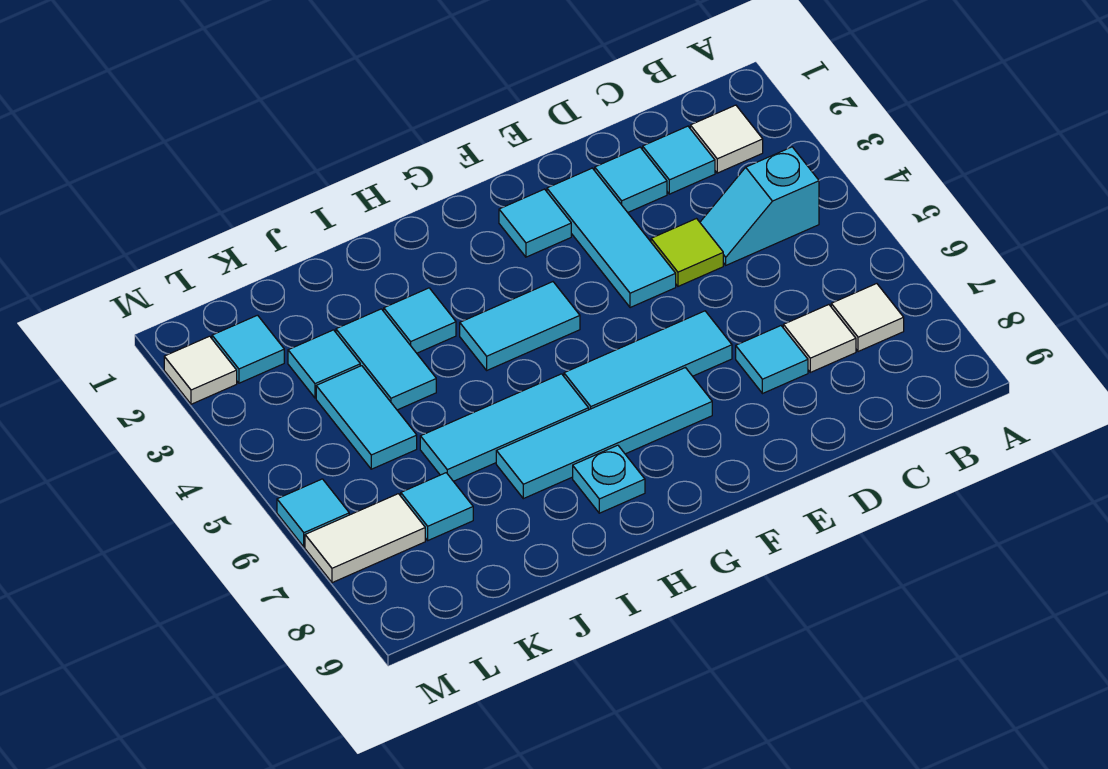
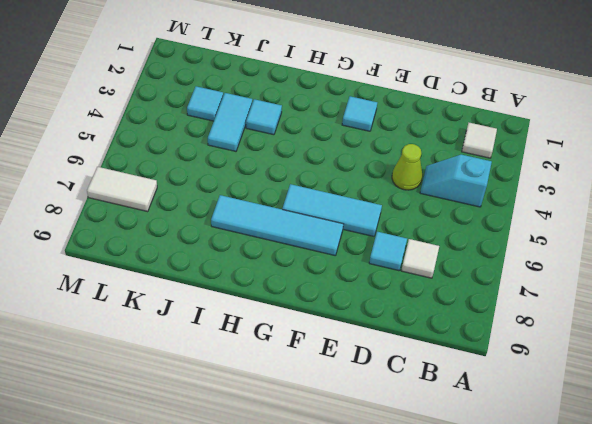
lime cone D4 level 1 -> lime tile D4 level 1
none -> white tile B7 level 1
none -> cyan tile C2 level 1
none -> cyan tile D2 level 1

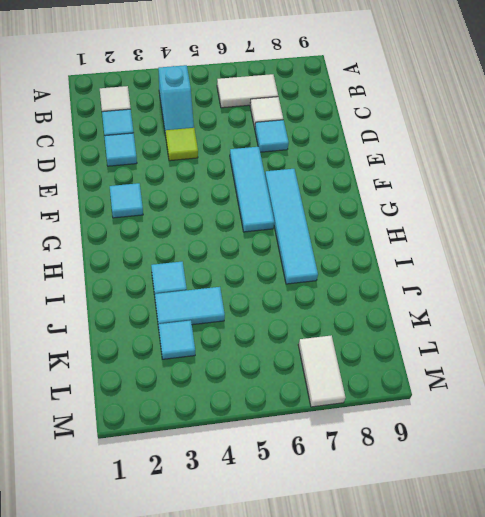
white tile B6:B7 level 1 -> white tile B7 level 1
none -> cyan tile E2:E4 level 1
none -> cyan tile G4:H4 level 1
none -> cyan tile H6:J6 level 1

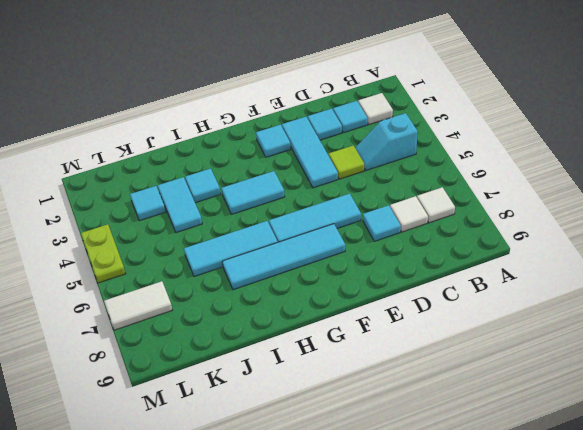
lime plate M4:M5 level 1 -> none
none -> cyan plate H8 level 1
none -> cyan tile K4:K5 level 1
none -> cyan tile K7 level 1

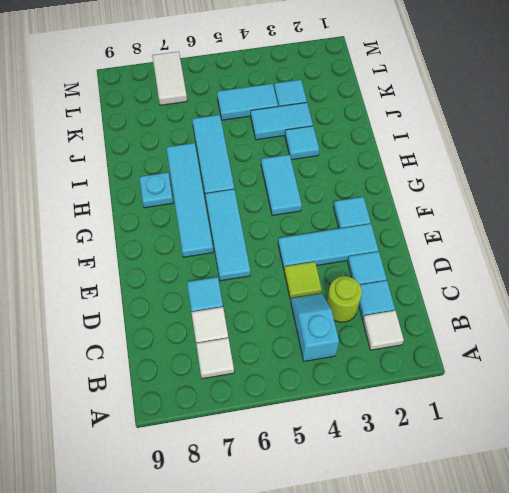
lime round brick C3 level 1 -> none
none -> cyan tile K7 level 1
none -> cyan tile L2 level 1
none -> white tile M2 level 1

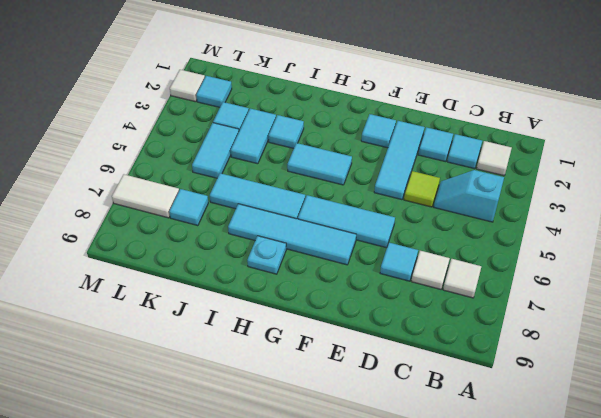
none -> cyan tile M6 level 1

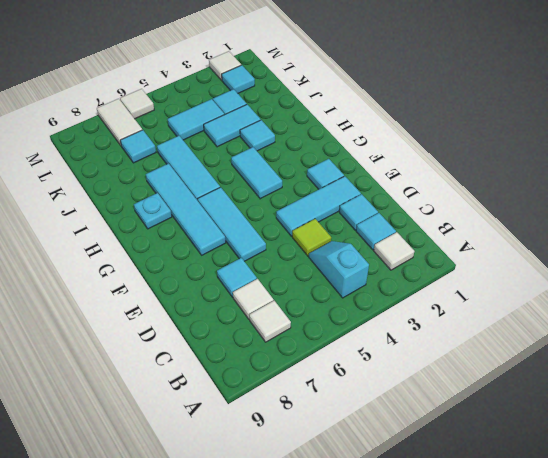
white tile M6 level 1 -> cyan tile M6 level 1

